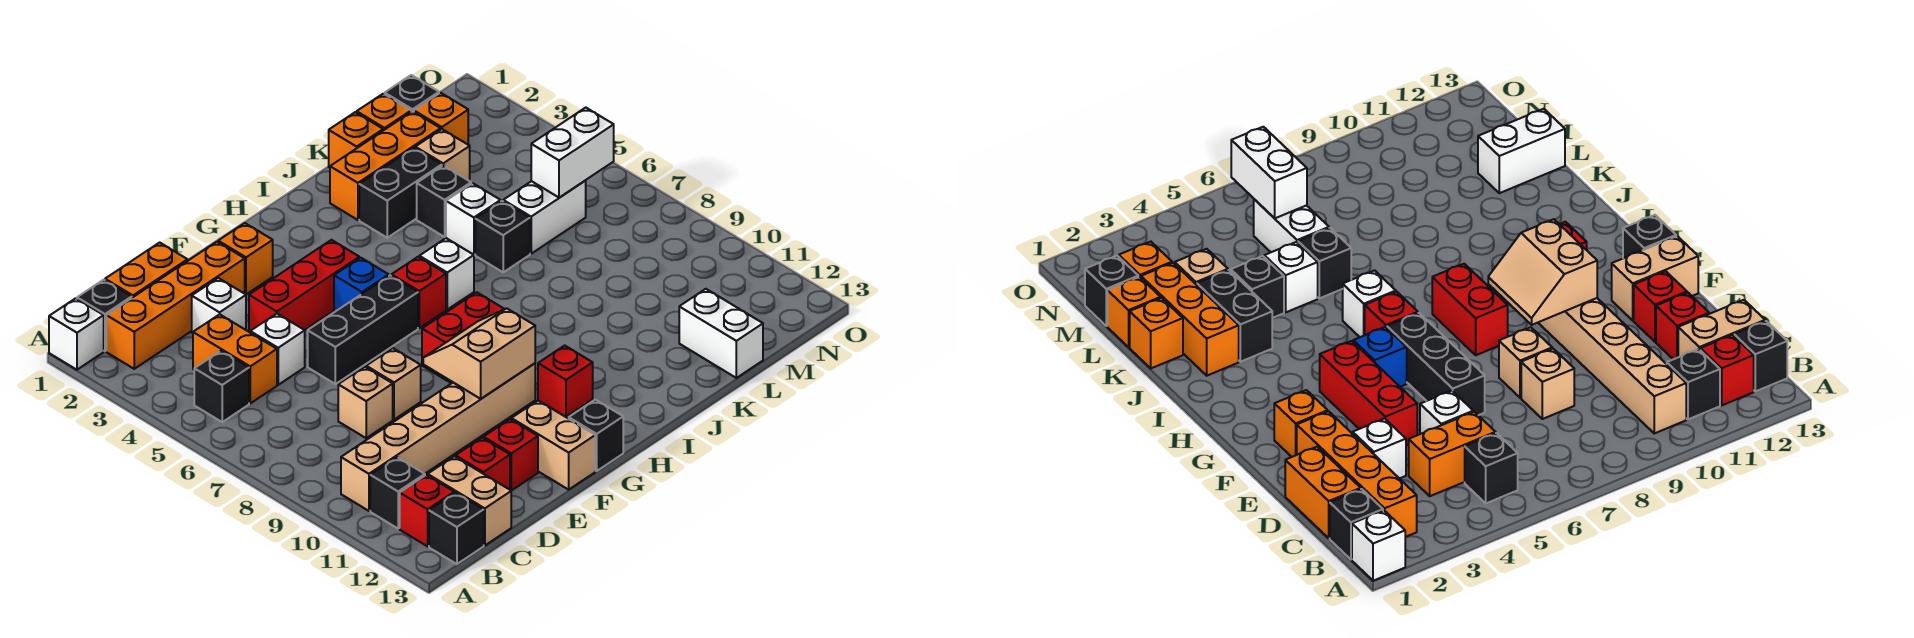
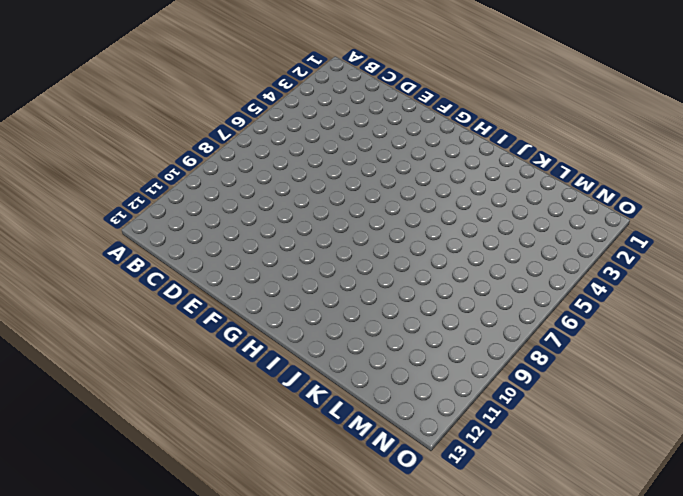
none -> white brick A1 level 1
none -> black brick B1 level 1
none -> orange brick B2:E2 level 1
none -> black brick B5 level 1

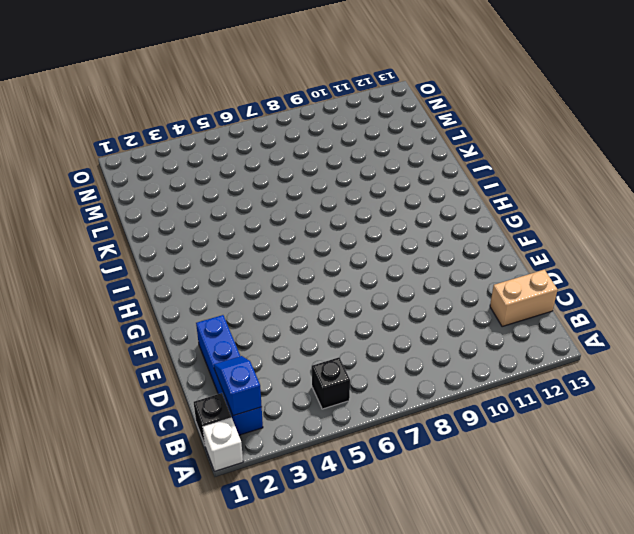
blue brick B2:E2 level 1 -> orange brick B2:E2 level 1
blue slope B2:C2 level 2 top B -> none
none -> tan brick B10:G10 level 1
none -> black brick B11 level 1
none -> red brick B12 level 1
none -> black brick B13 level 1

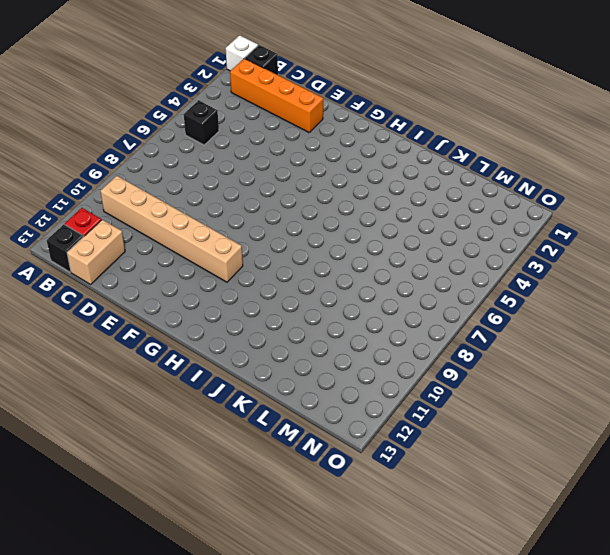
none -> black brick B11 level 1
none -> orange brick C1:D1 level 1
none -> orange brick C4:C5 level 1
none -> white brick D3 level 1

